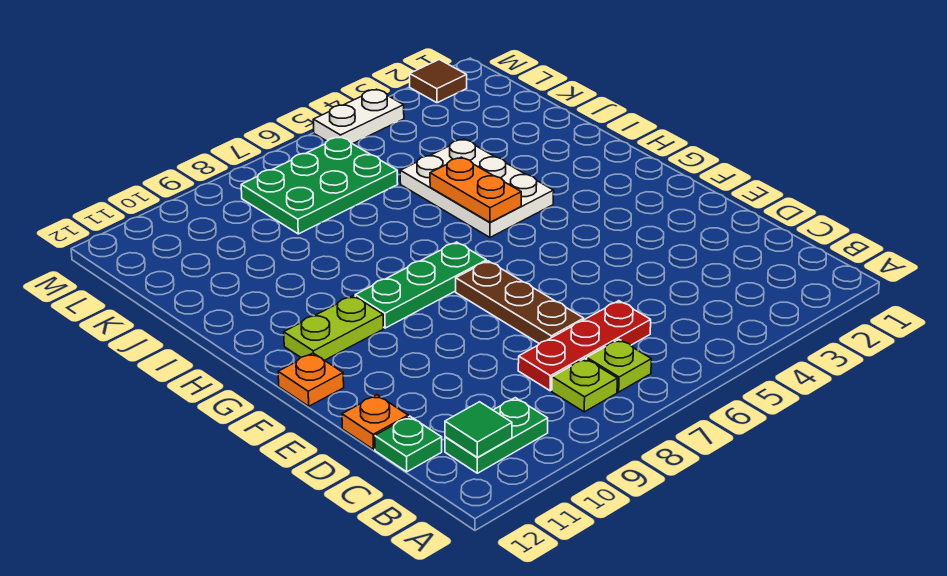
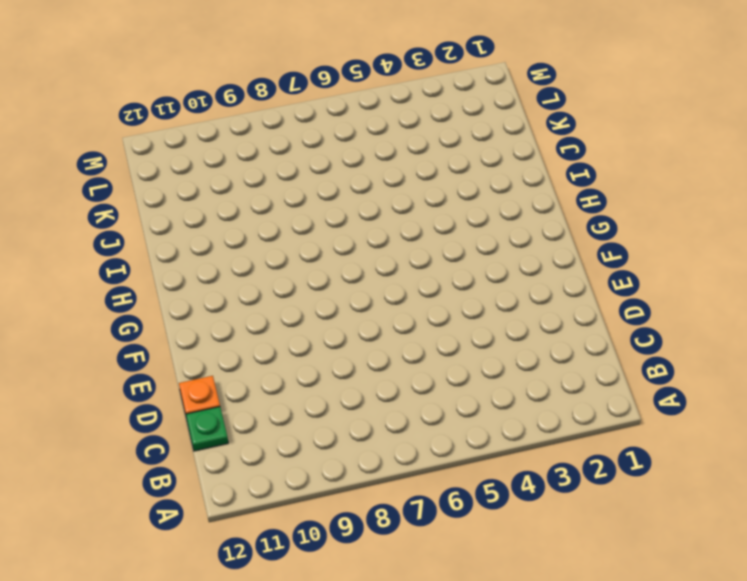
none -> lime plate B7 level 1
none -> lime plate B8 level 1
none -> green plate B10:B11 level 1

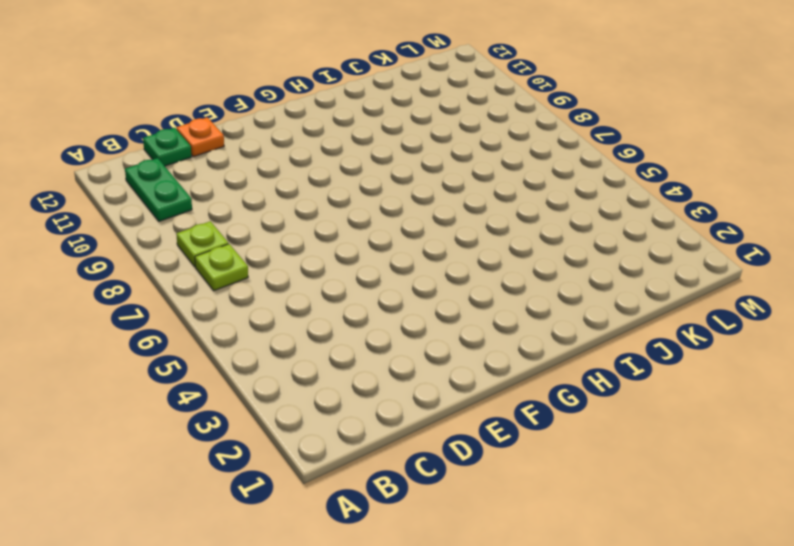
none -> red plate C6:C8 level 1
none -> brown plate D7:F7 level 1
none -> orange plate F12 level 1

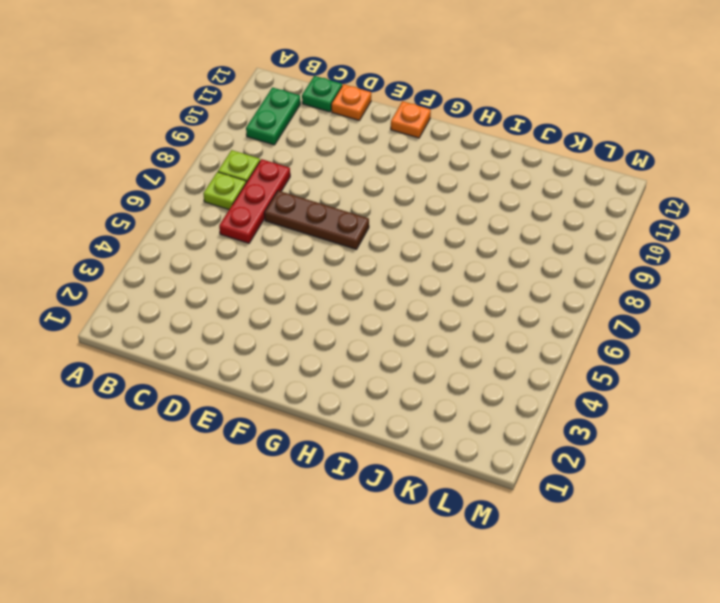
none -> green plate G7:G9 level 1
none -> lime plate G10:G11 level 1
none -> white plate H4:J5 level 1

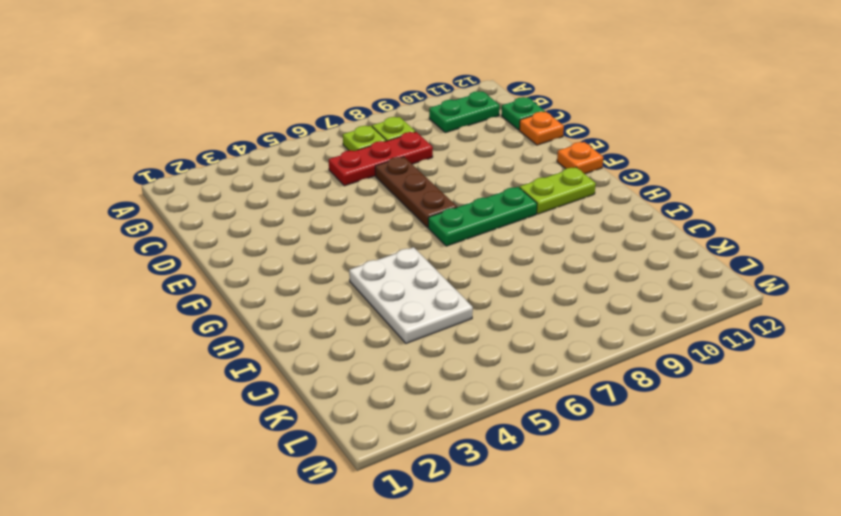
none -> green plate K6:L8 level 1
none -> brown tile M2 level 1
none -> white plate M4:M5 level 1

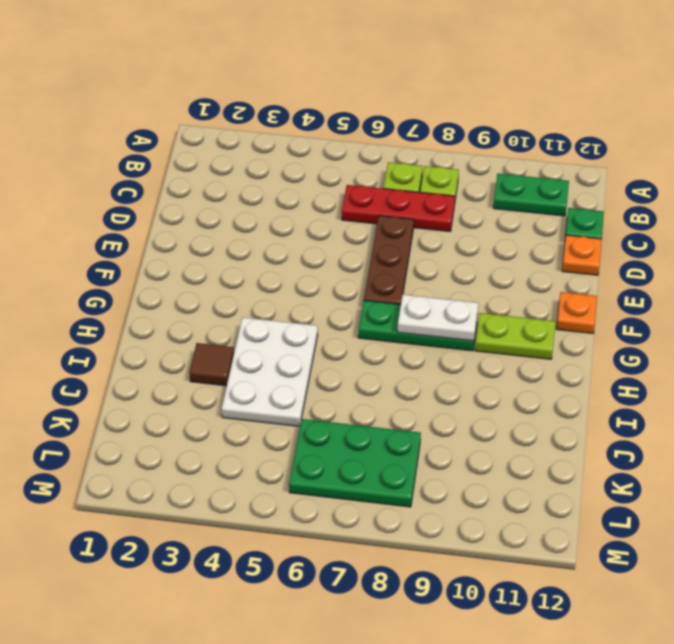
white plate G8:G9 level 2 -> white plate M4:M5 level 1
brown tile I3 level 1 -> brown tile M2 level 1
none -> green tile B11 level 2
none -> orange plate H5:I5 level 2

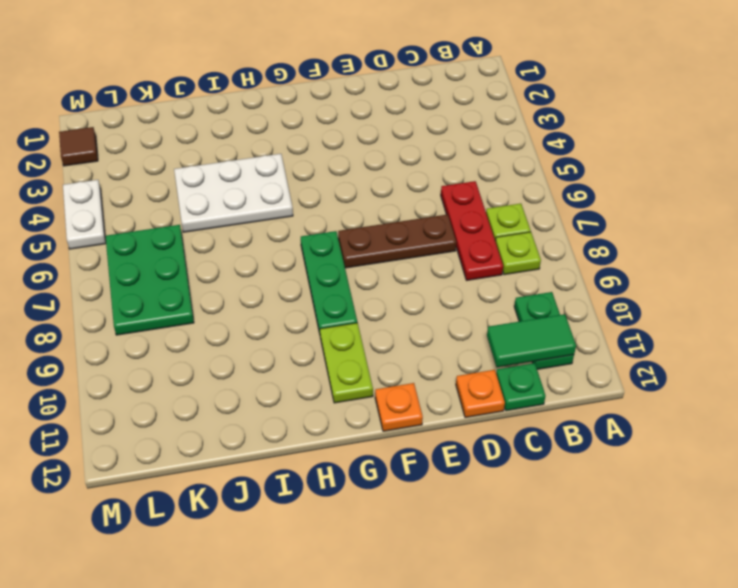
green tile B11:C11 level 2 -> green tile B11 level 2
none -> orange plate H5:I5 level 2

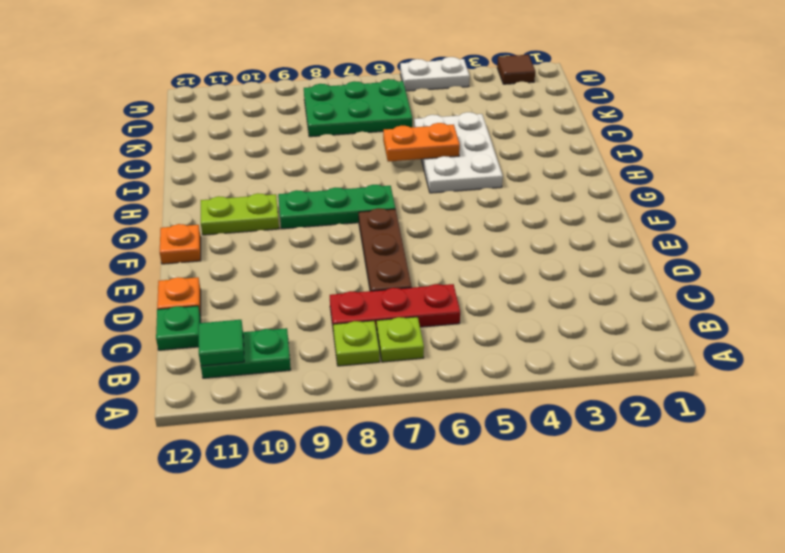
orange plate I5:I6 level 2 -> orange plate H5:I5 level 2

